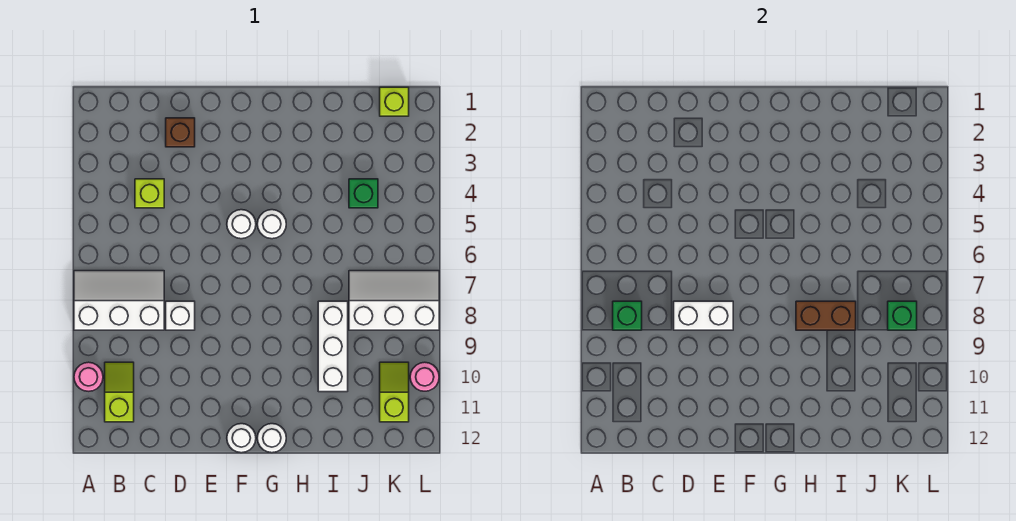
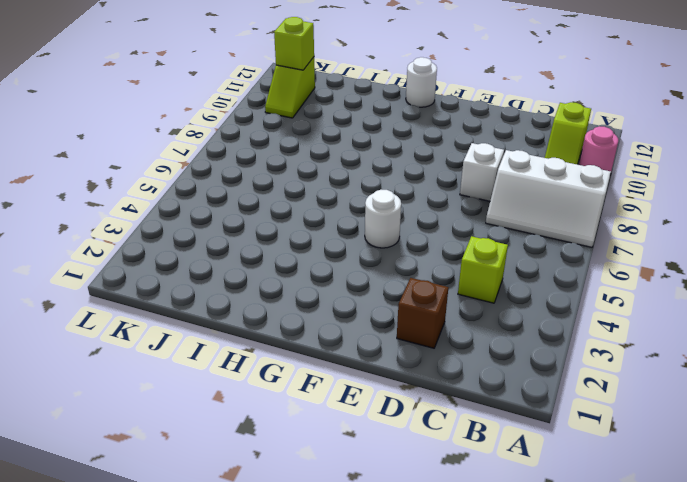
lime brick K11 level 2 -> lime brick K1 level 1
none -> white round brick F12 level 1
none -> white round brick G5 level 1
none -> white brick I8:I10 level 1

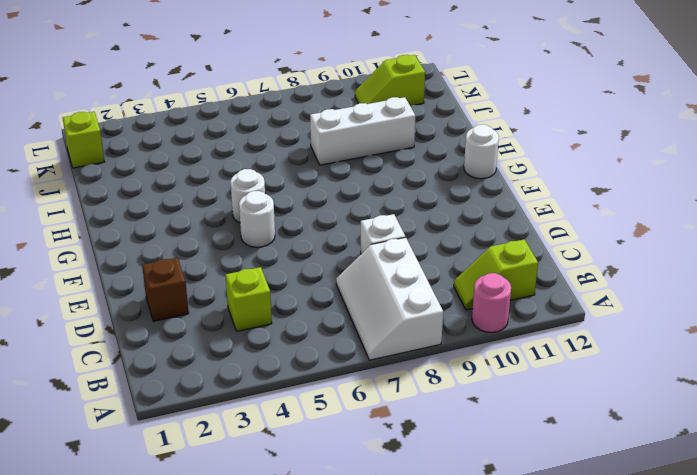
none -> white round brick F12 level 1
none -> green brick J4 level 1
none -> white slope J7:L8 level 1 top 8

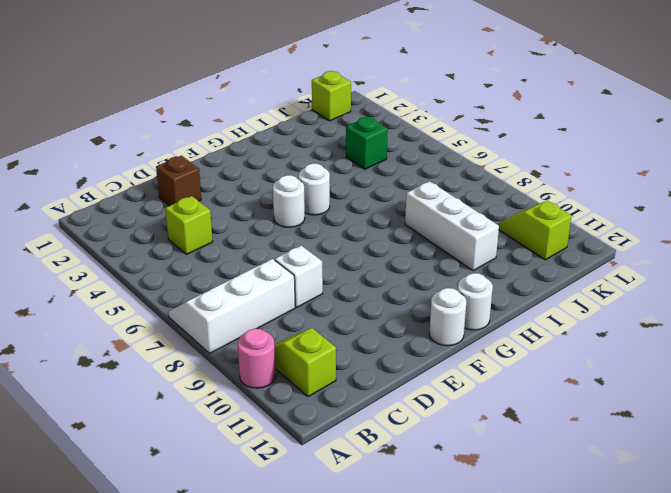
none -> white slope J7:L8 level 1 top 8
none -> pink round brick L10 level 1
none -> green brick B8 level 2

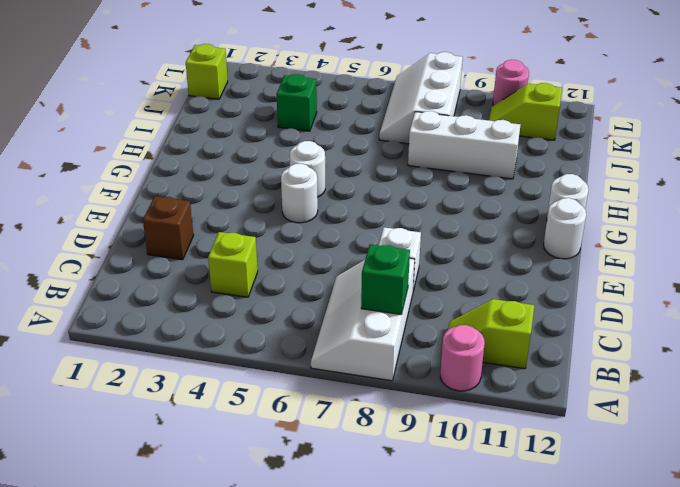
none -> white brick D8:E8 level 2
none -> brown brick H8:I8 level 2
none -> green brick K8 level 2

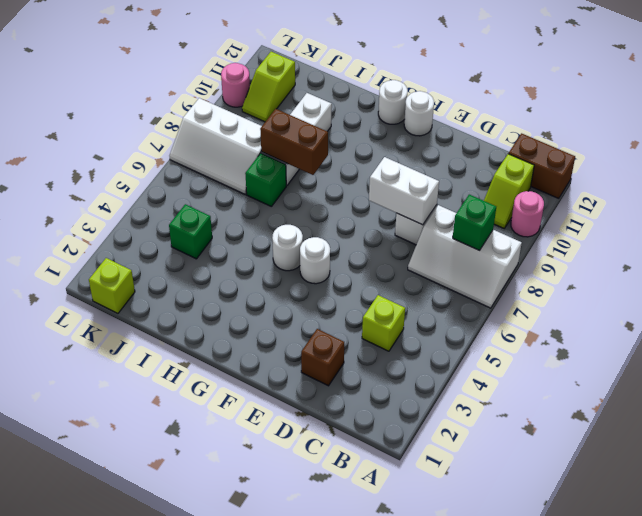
brown brick A12:B12 level 1 -> none
green brick I7 level 1 -> green brick K8 level 2

